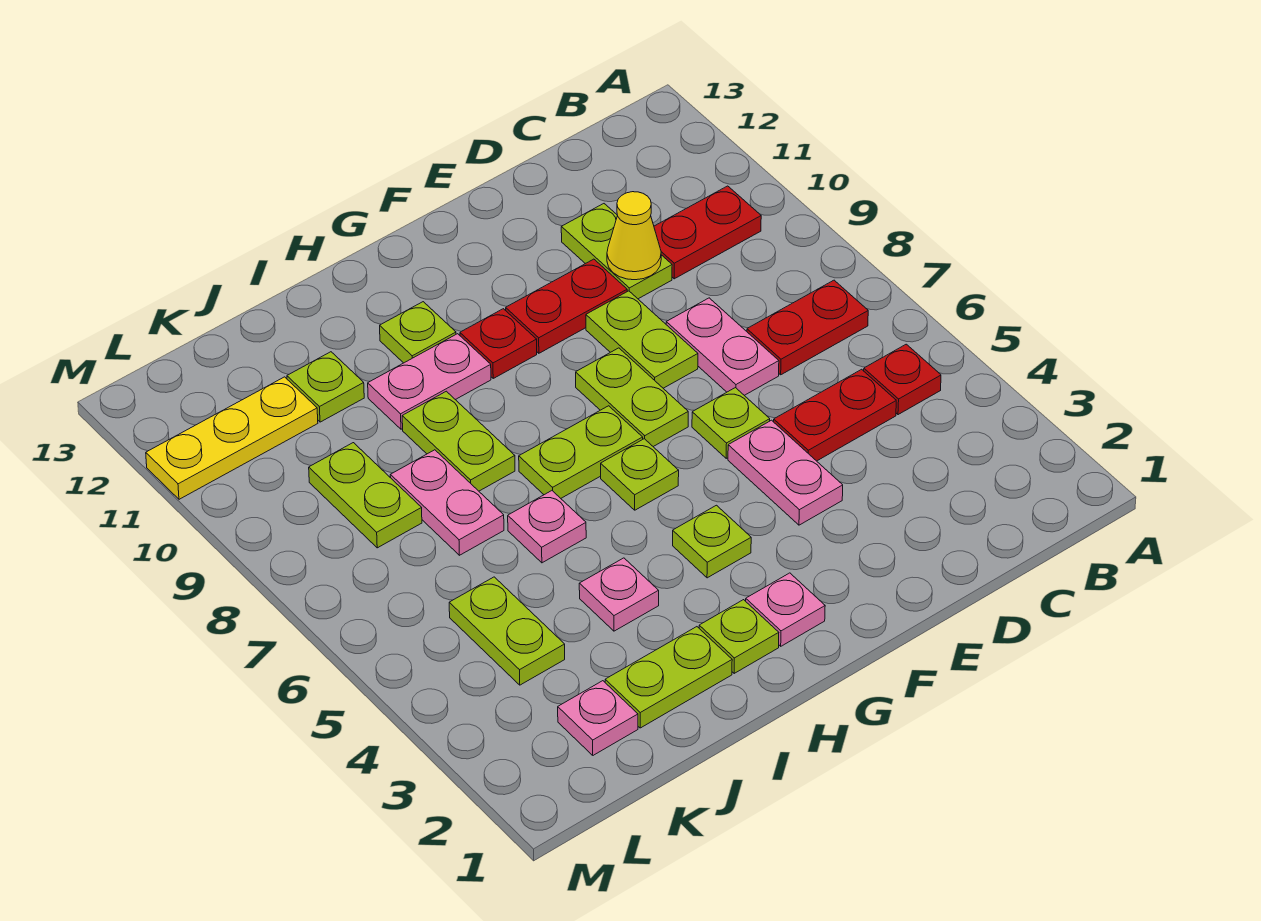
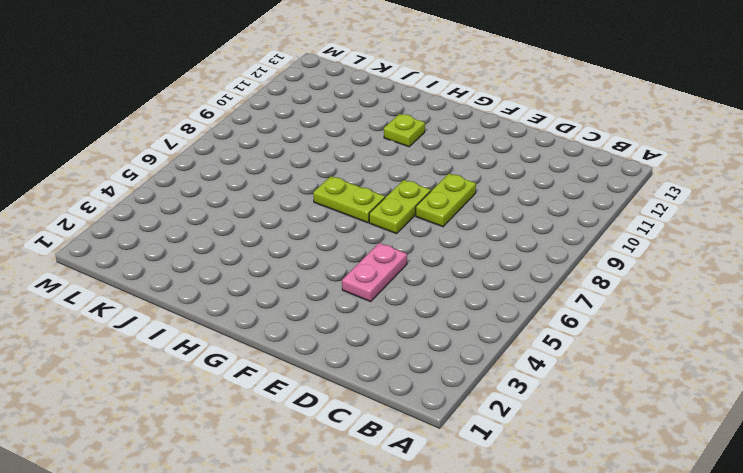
none -> red plate B5 level 1
none -> red plate B7:C7 level 1
none -> red plate B10:C10 level 1
none -> red plate C5:D5 level 1

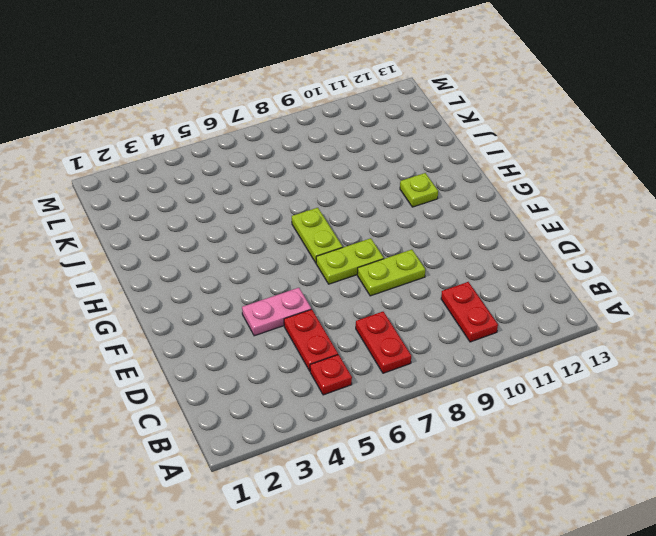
none -> pink plate D7:D8 level 1
none -> lime plate D10:D11 level 1
none -> lime plate E6 level 1
none -> red plate E10:F10 level 1

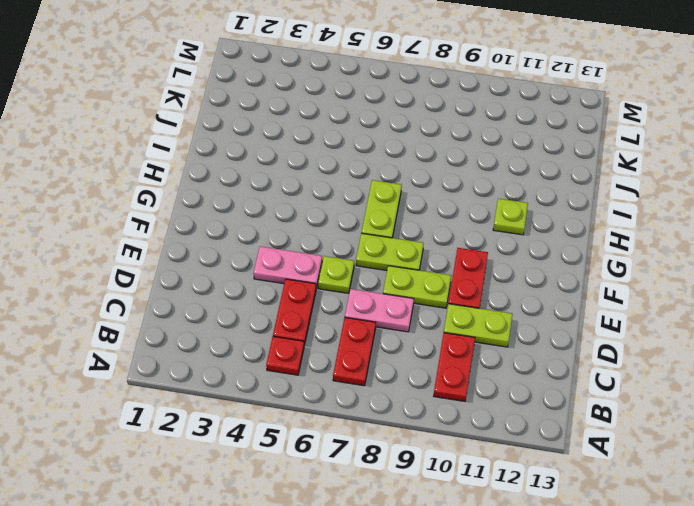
none -> pink plate G2 level 1
none -> lime plate G4 level 1
none -> lime plate G6 level 1
none -> red plate G10 level 1

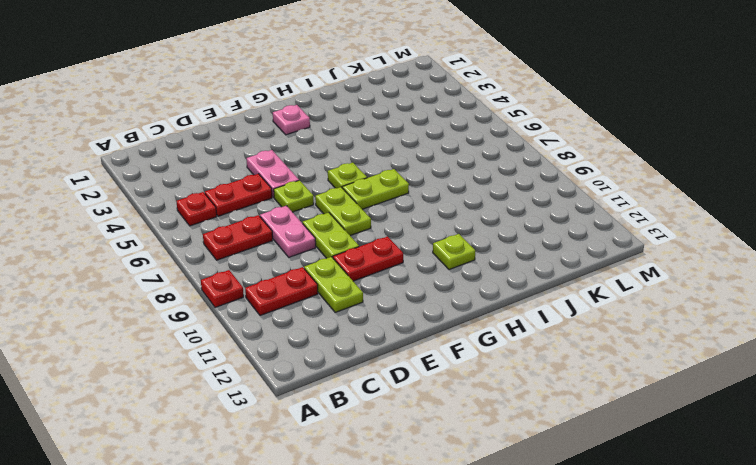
red plate A9 level 1 -> red plate G10 level 1
none -> lime plate G4 level 1
none -> lime plate H2 level 1
none -> pink plate H10:I10 level 1
none -> lime plate I2:J2 level 1

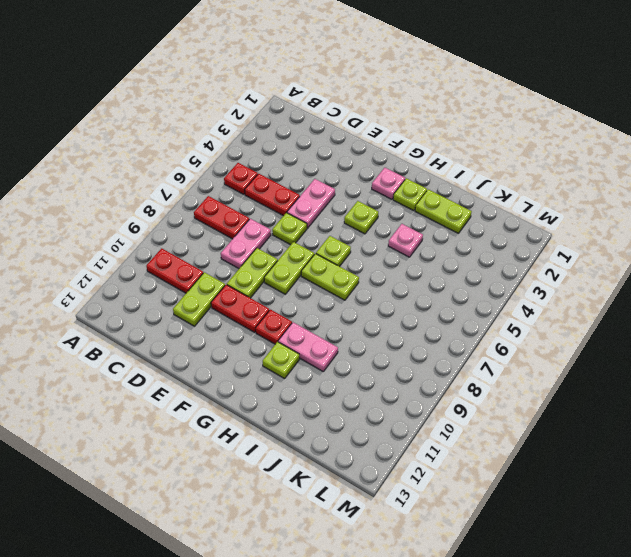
none -> pink plate I6 level 1
none -> lime plate I8:I9 level 1
none -> pink plate J7:J8 level 1
none -> lime plate J11 level 1

